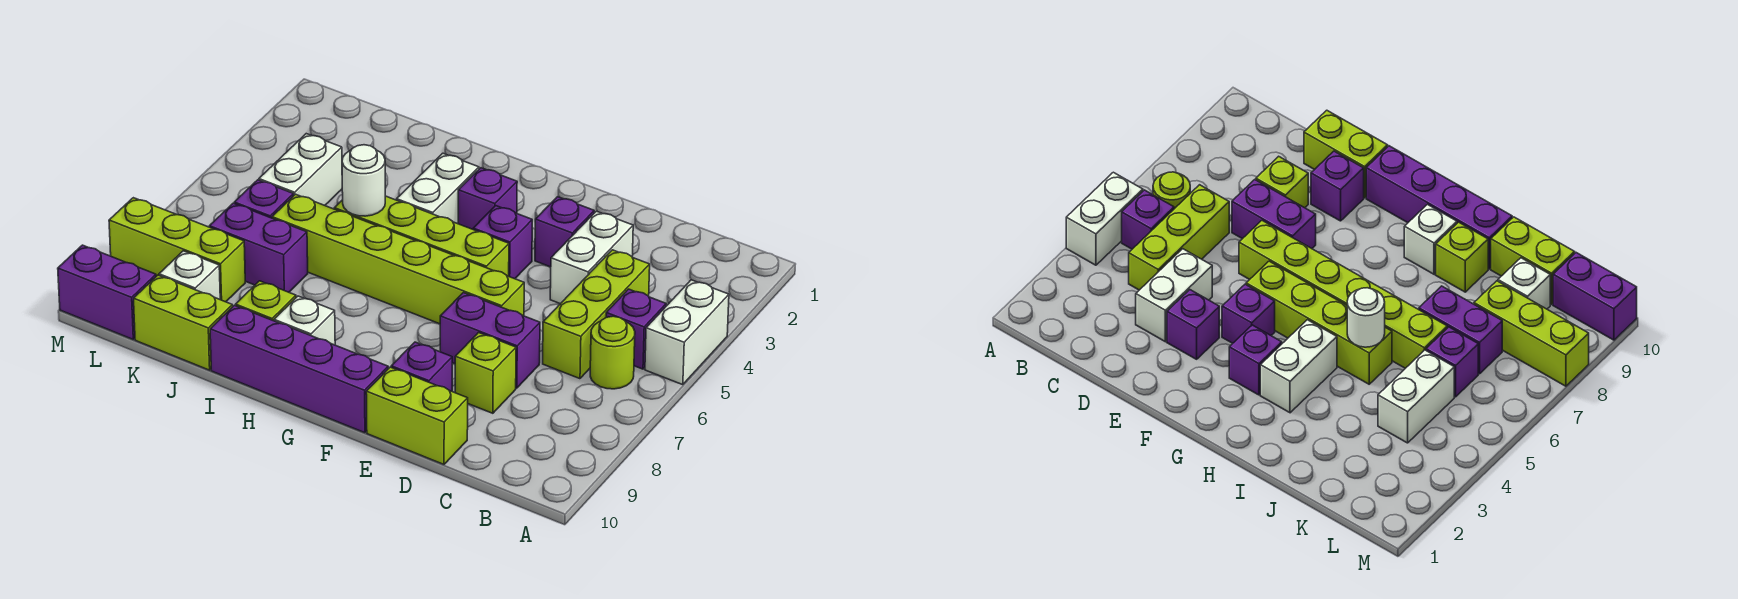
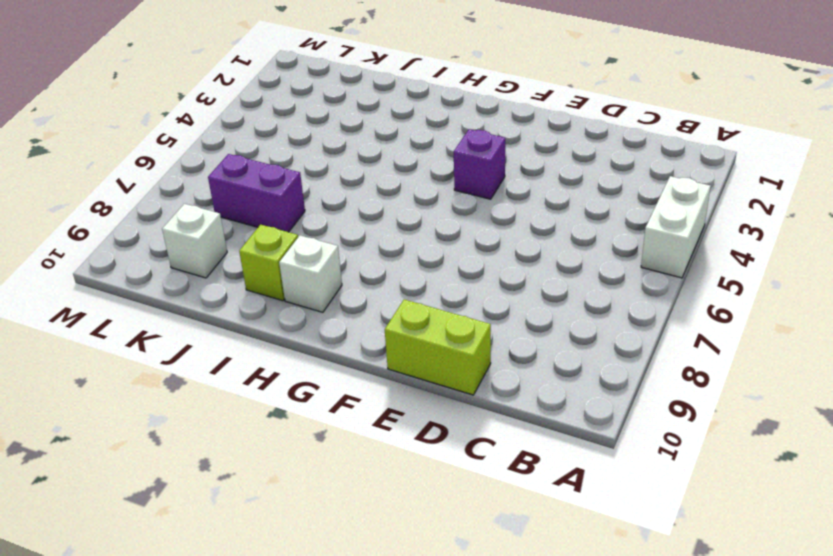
none -> purple brick B5 level 1
none -> lime round brick B6 level 1
none -> lime brick C4:C6 level 1

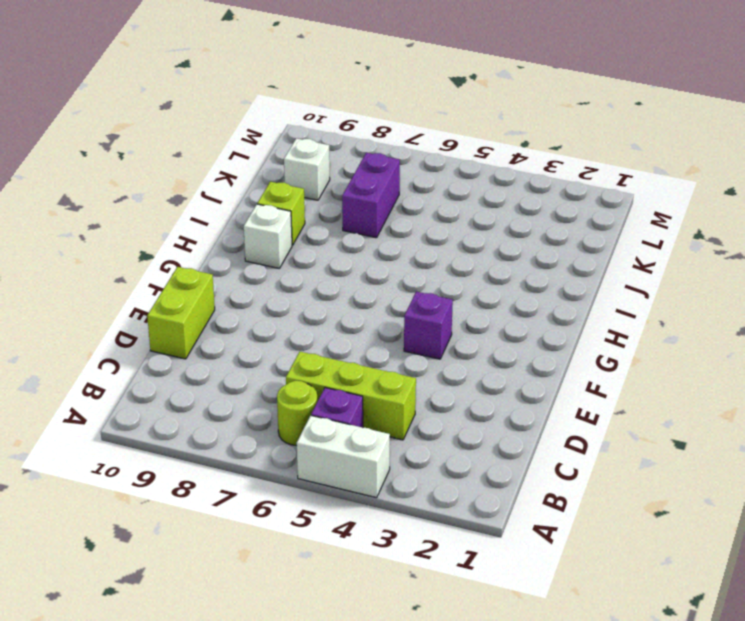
none -> white brick D3:D4 level 1
none -> purple brick D7:E7 level 1
none -> lime brick D8 level 1

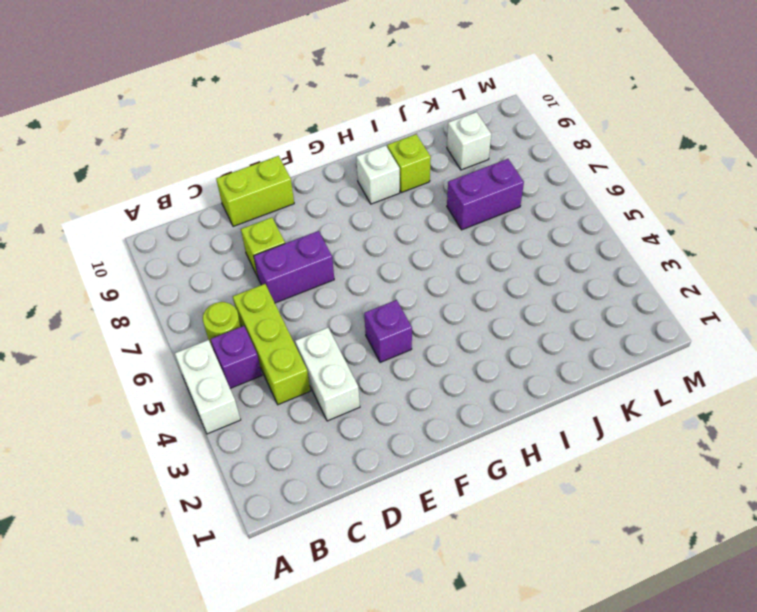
none -> purple brick E3 level 1
none -> lime brick E6:J6 level 1
none -> purple brick E9 level 1

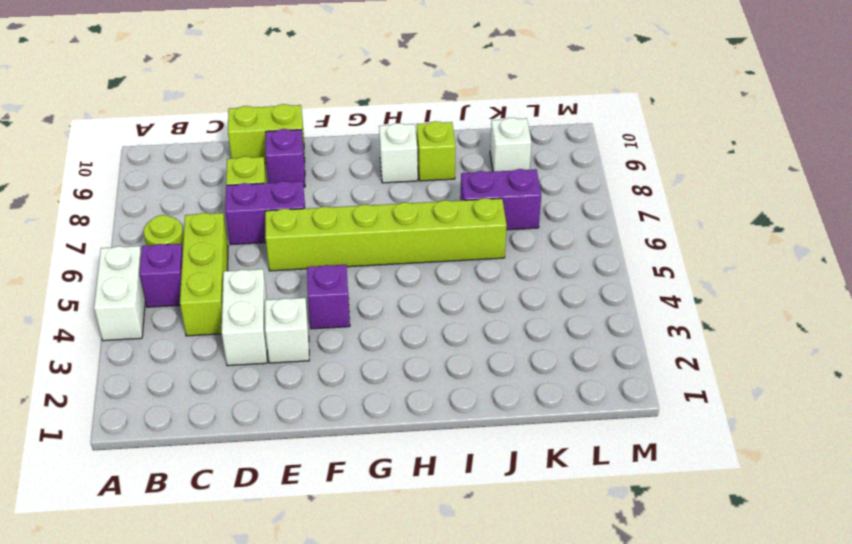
white brick E3 level 1 -> purple brick E3 level 1
none -> lime brick F5:I5 level 1
none -> purple brick F10:I10 level 1
none -> purple brick G3 level 1

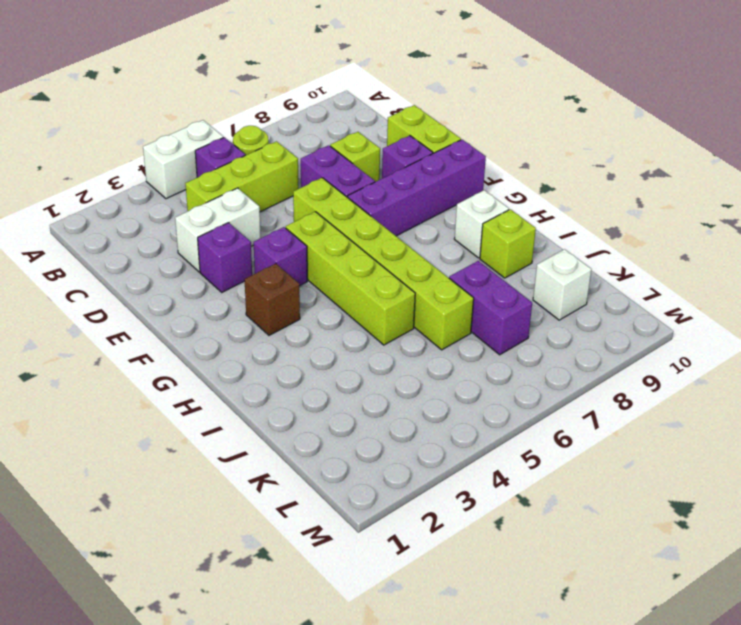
purple brick F7:F10 level 1 -> purple brick F10:I10 level 1
brown brick G3 level 1 -> purple brick G3 level 1
none -> white brick H3:H4 level 1
none -> lime brick J10:K10 level 1
none -> white brick K4:K5 level 1

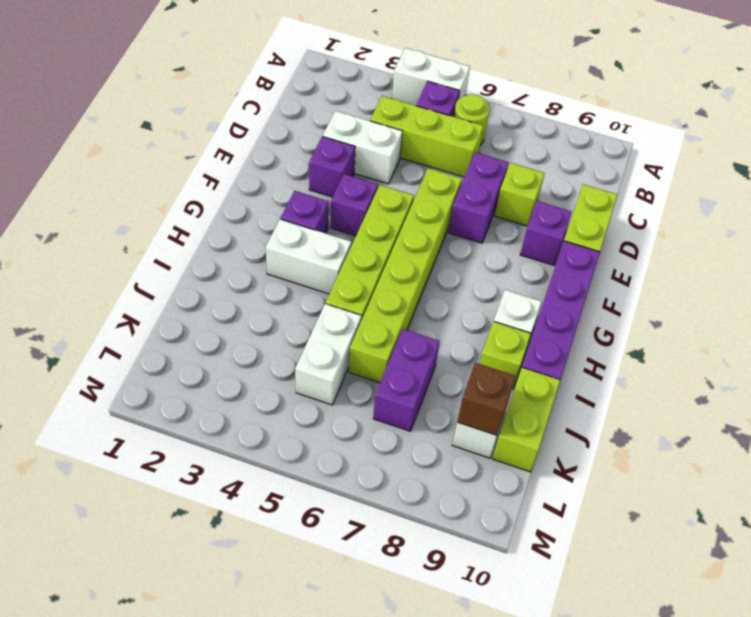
white brick J5:K5 level 1 -> white brick K4:K5 level 1
brown brick K9 level 2 -> none
none -> purple brick K6 level 1
none -> lime brick K8:M8 level 1
none -> purple brick L10:M10 level 1

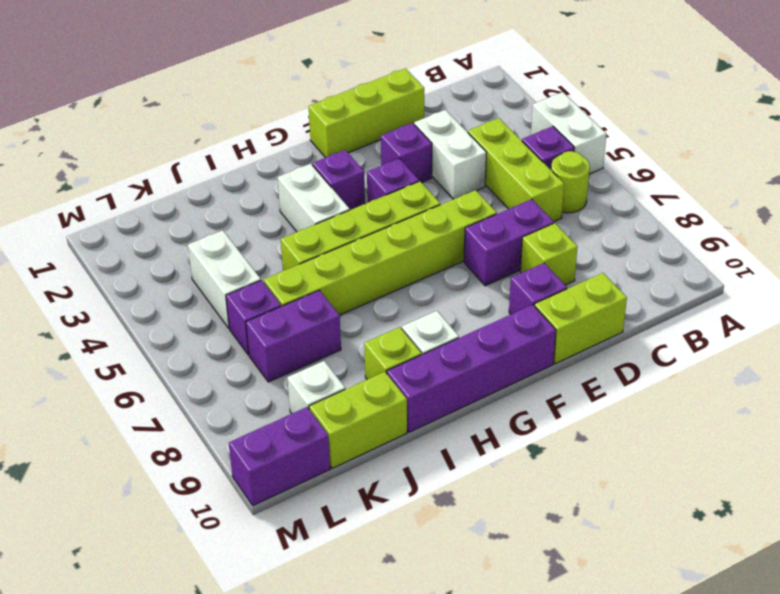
lime brick D1:F1 level 1 -> lime brick K8:M8 level 1
none -> white round brick I5 level 2

